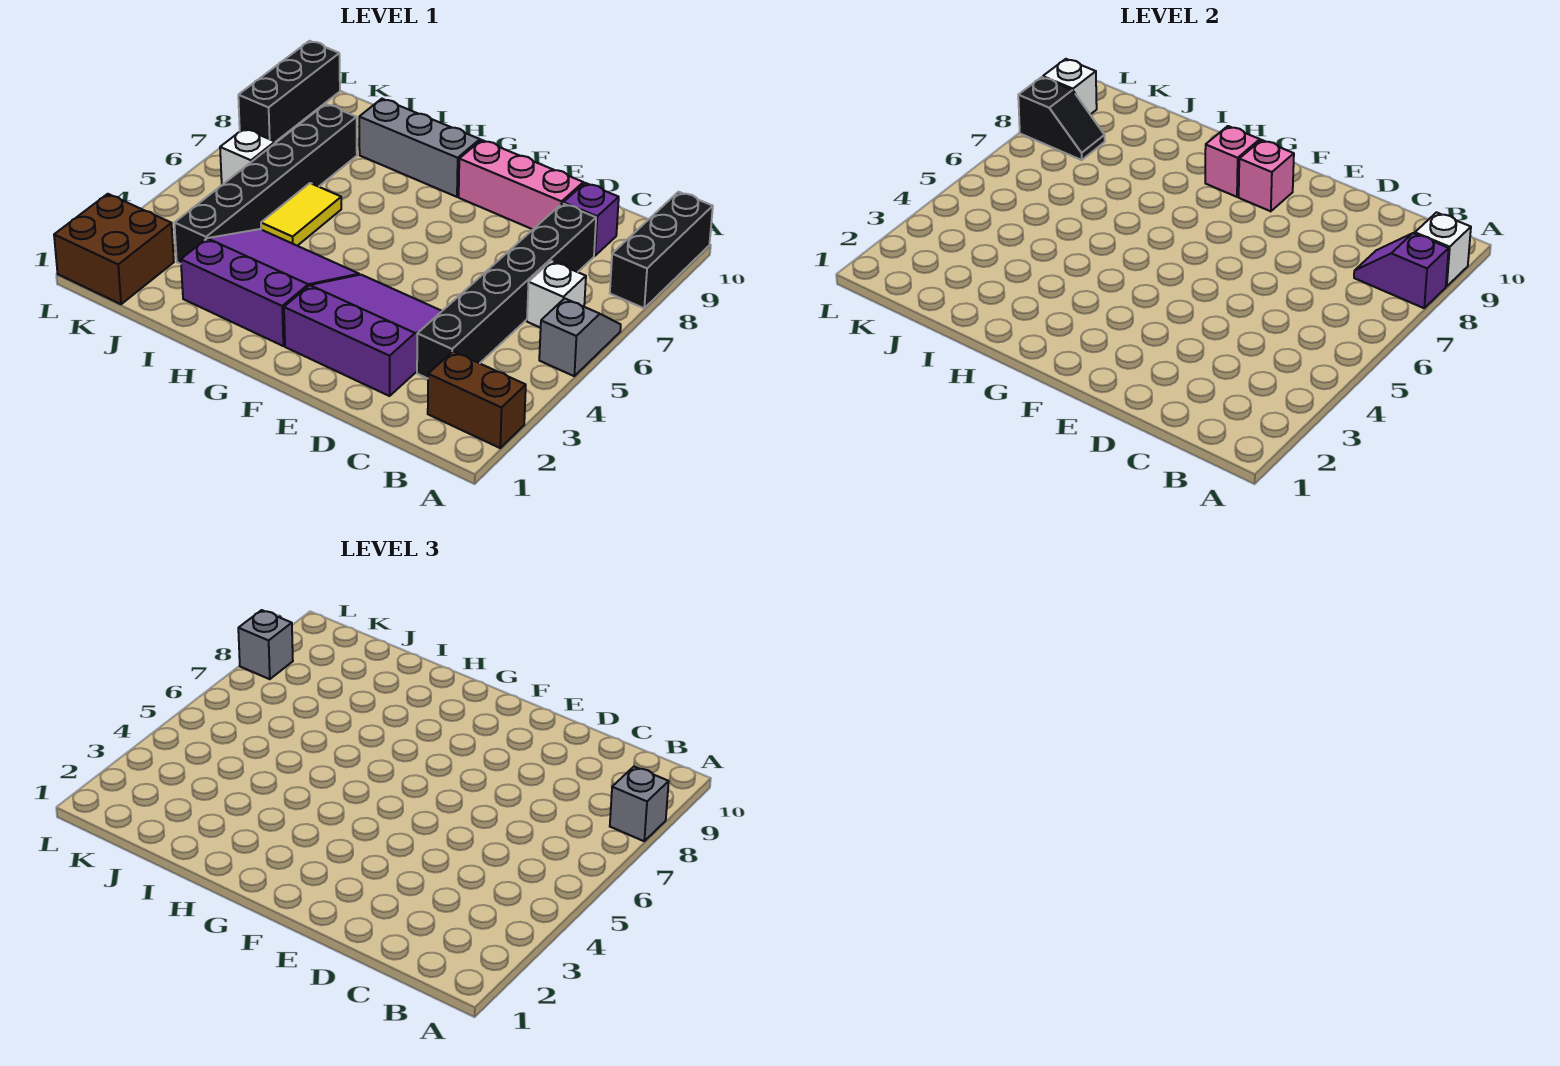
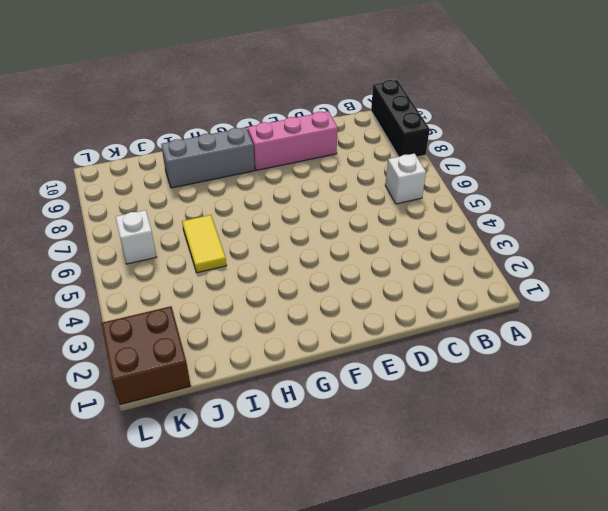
none -> brown brick A2:B2 level 1
none -> grey slope A5:A6 level 1 top 5
none -> black brick C3:C8 level 1

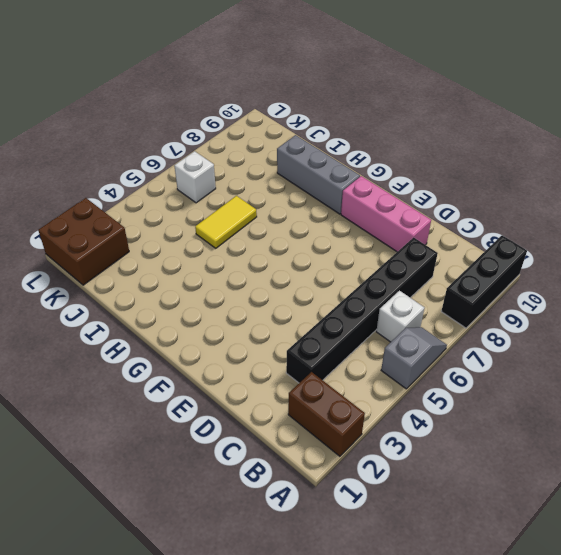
none -> purple brick C9 level 1
none -> purple slope D2:F4 level 1 top 2
none -> purple slope G2:I4 level 1 top 2

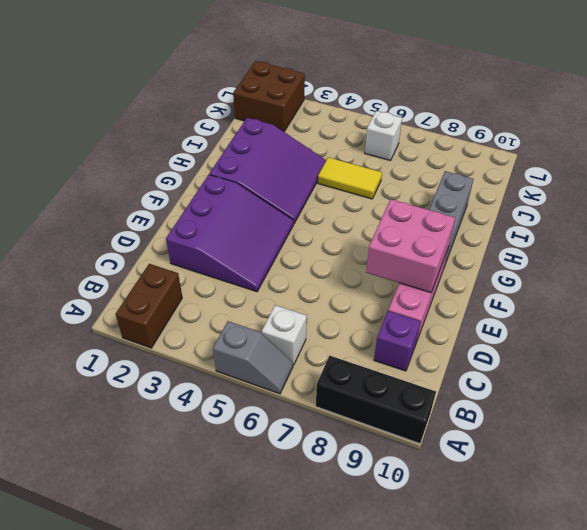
pink brick E8:F9 level 2 -> pink brick F9 level 2
none -> black brick C3:C8 level 1
none -> black brick J3:J8 level 1
none -> black brick L8:L10 level 1

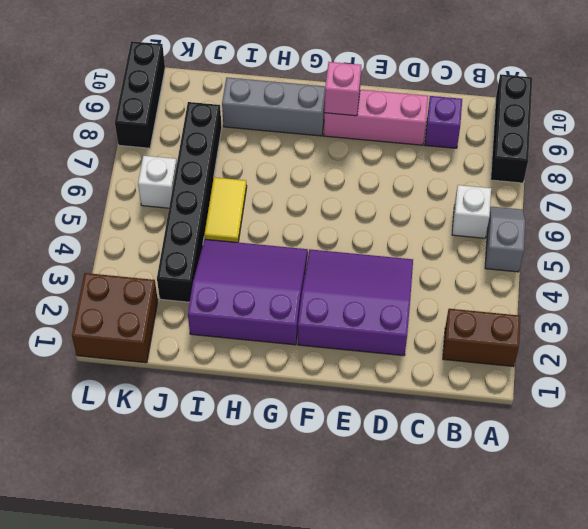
none -> black brick C3:C8 level 1
none -> purple slope A8:B8 level 2 top A
none -> white brick A9 level 2

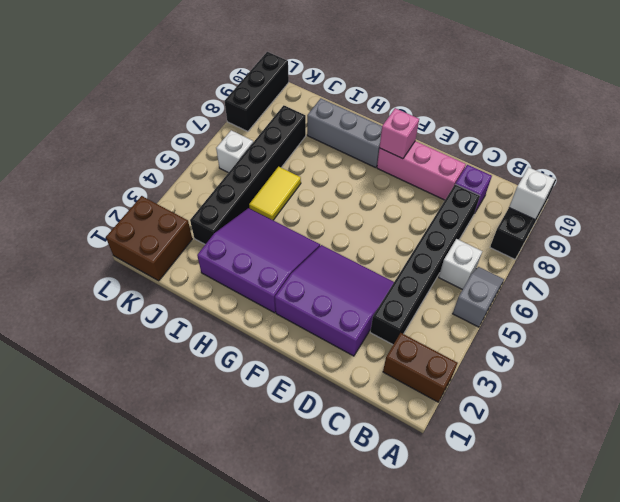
none -> purple slope A8:B8 level 2 top A
none -> pink brick G9 level 2
none -> black slope K8:L8 level 2 top L

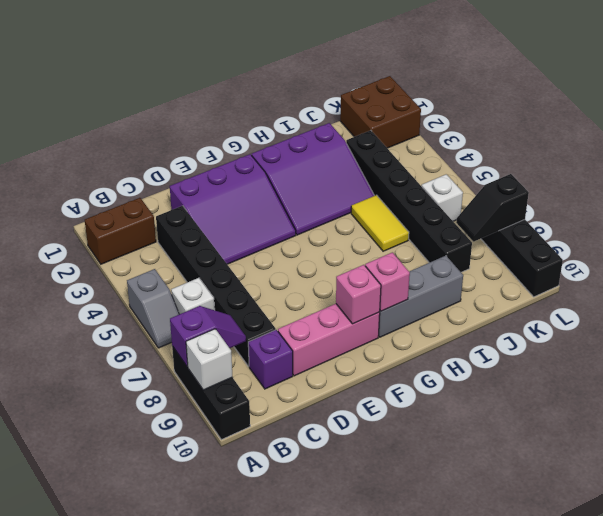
none -> white brick L9 level 2
none -> grey brick A8 level 3
none -> grey brick L8 level 3

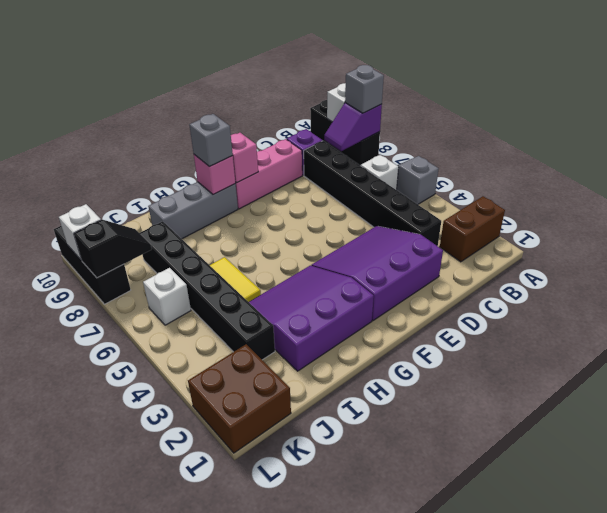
grey brick G9 level 3 -> grey brick L8 level 3

